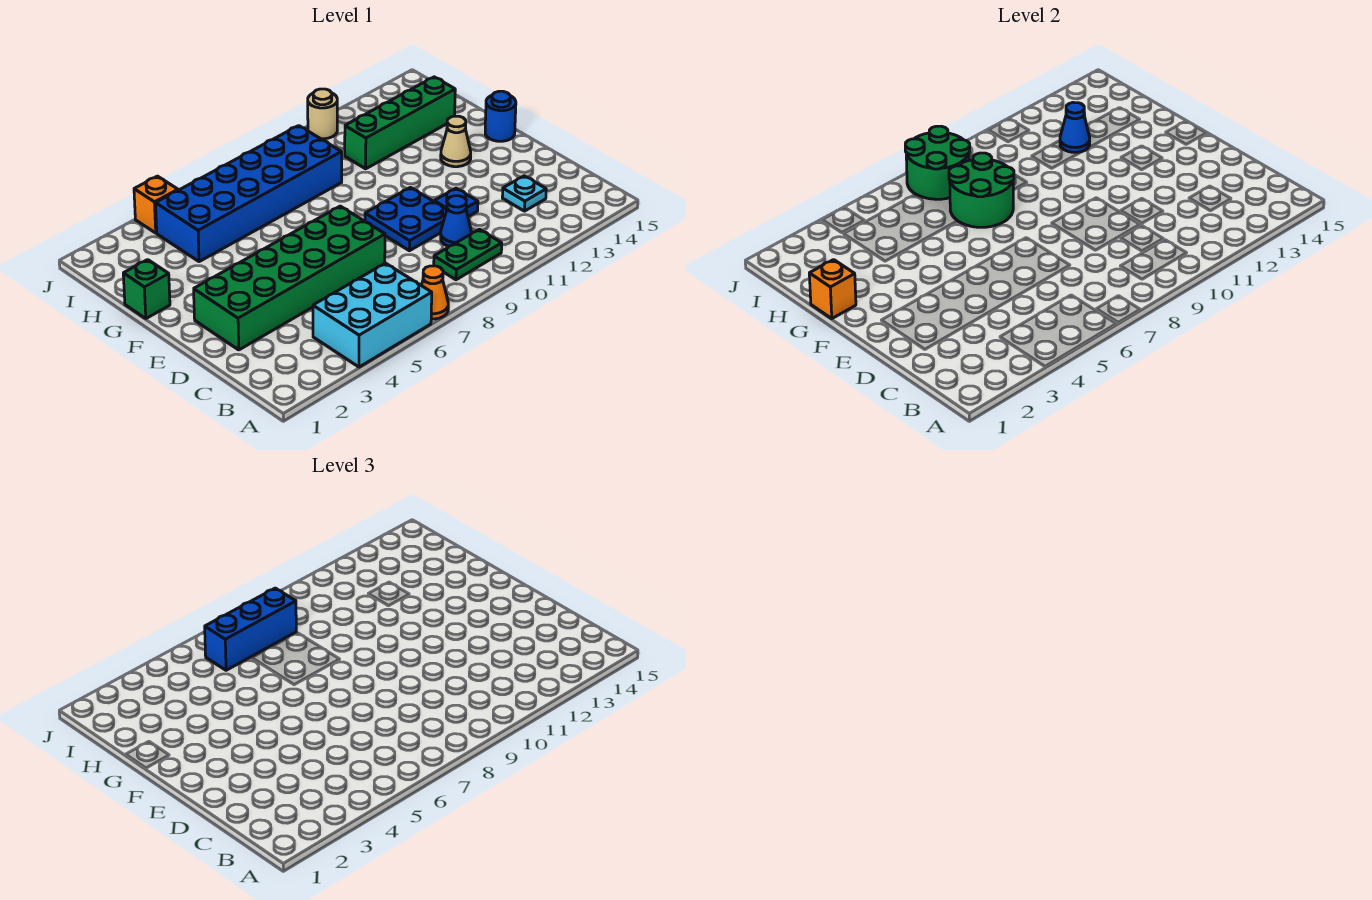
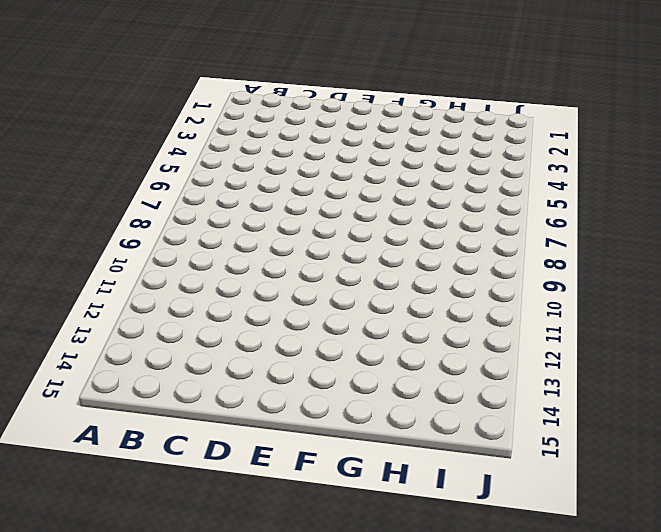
none -> cyan brick A4:B6 level 1
none -> orange cone A7 level 1
none -> green plate B9:B10 level 1

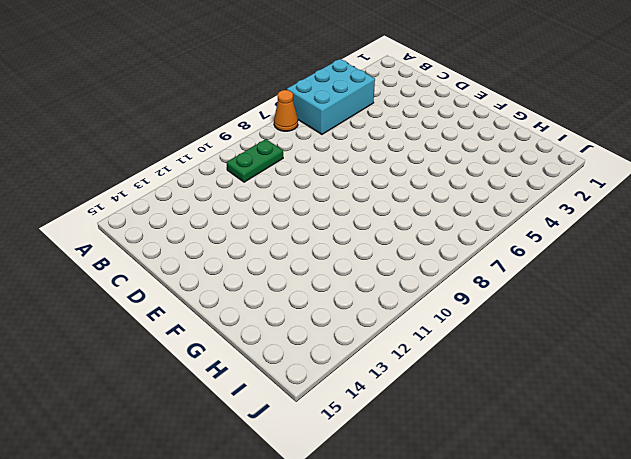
none -> blue cone C10 level 1
none -> cyan plate C13 level 1
none -> green brick D2:E7 level 1

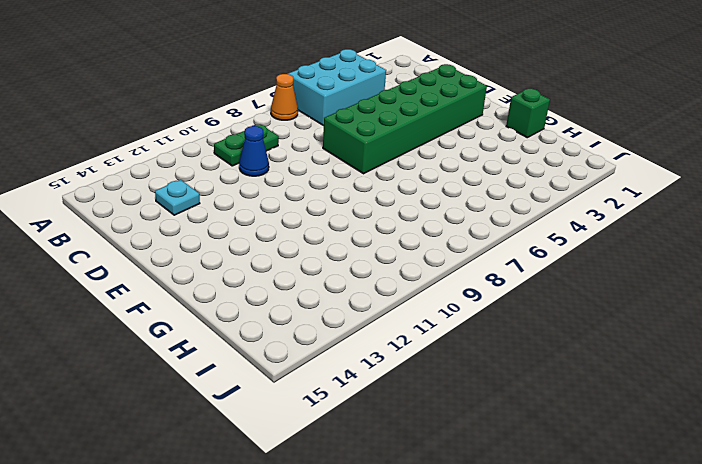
none -> blue plate D9:E10 level 1
none -> blue plate D11 level 1
none -> tan cone F13 level 1

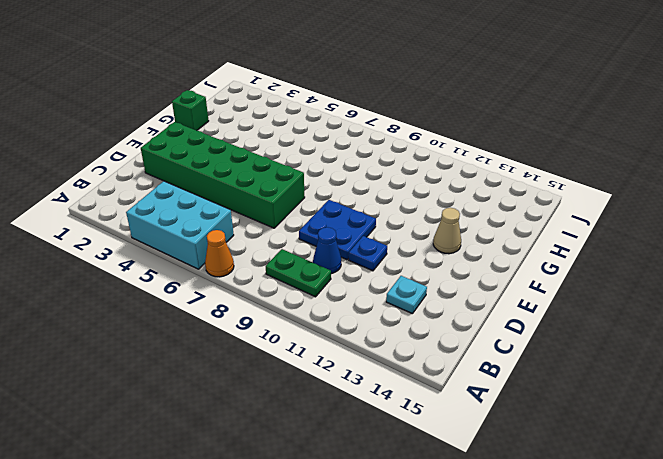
none -> blue round brick F15 level 1
none -> blue brick H4:I9 level 1
none -> green brick H11:H14 level 1

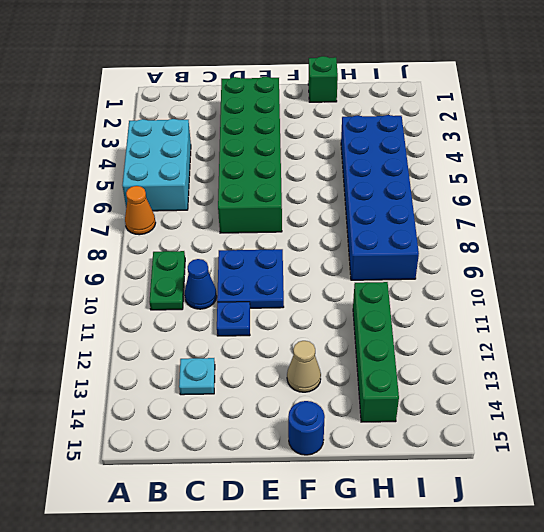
none -> orange brick J4 level 1
none -> tan round brick J11 level 1
none -> orange brick G1 level 2

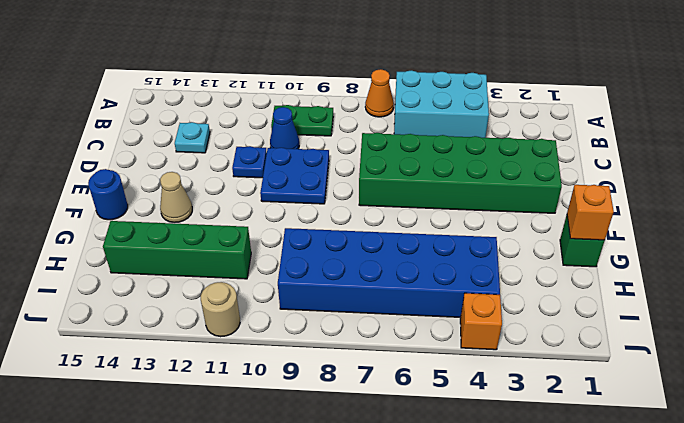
none -> green round brick G7:H8 level 2
none -> blue cone H12 level 2
none -> green round brick I7:J8 level 2

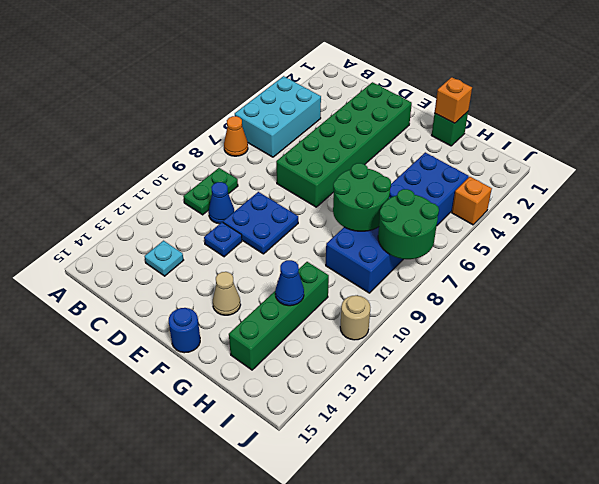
none -> blue brick I6:I8 level 3

